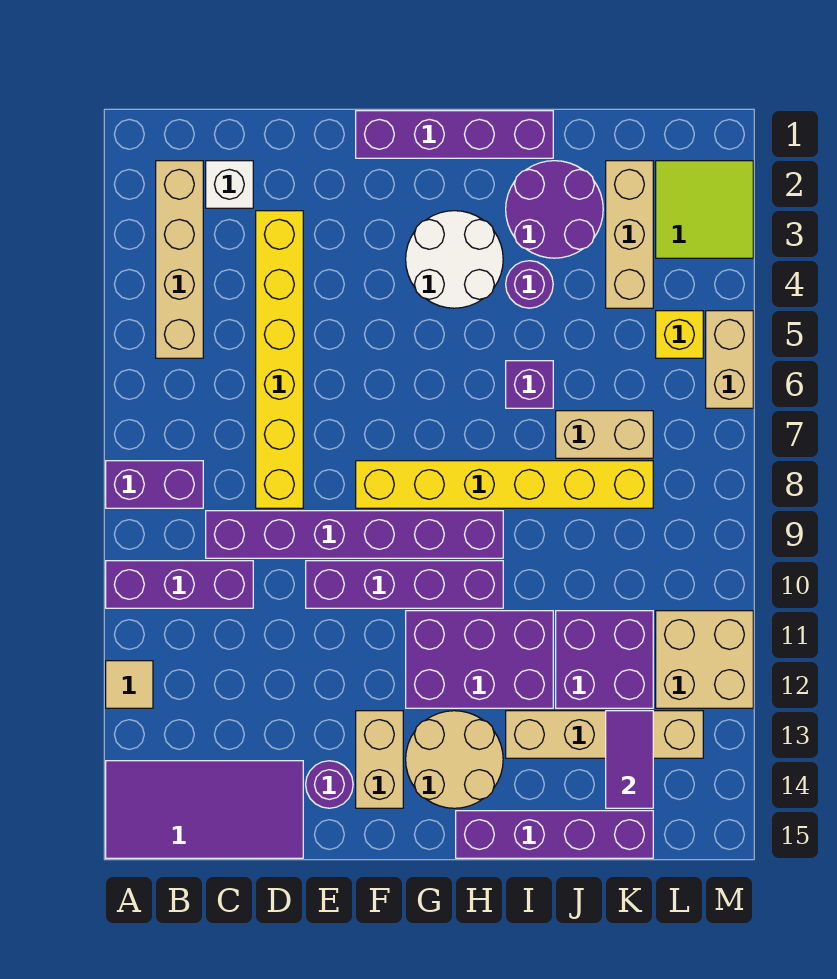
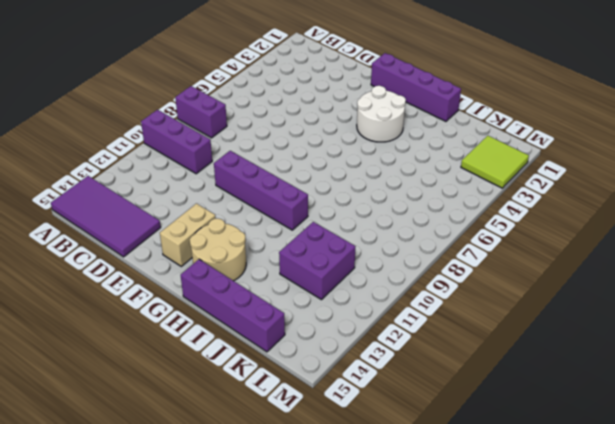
none -> tan tile A12 level 1
none -> tan brick B2:B5 level 1
none -> white brick C2 level 1

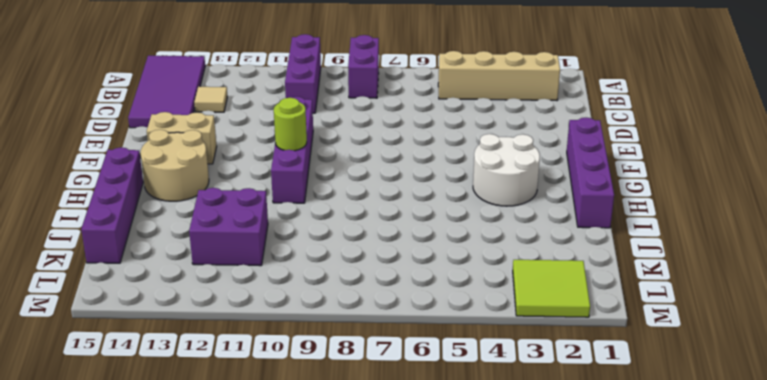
tan tile C13 level 1 -> tan tile A12 level 1
lime round brick G10 level 2 -> none
none -> white brick C2 level 1
none -> purple brick C9:H9 level 1
none -> yellow brick D3:D8 level 1

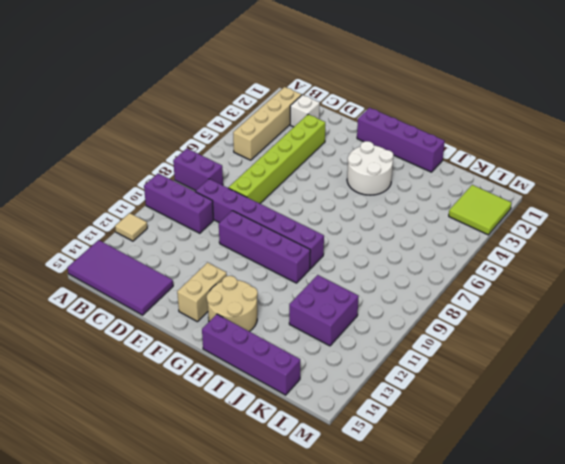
lime brick D3:D8 level 1 -> yellow brick D3:D8 level 1
none -> purple round brick E14 level 1
none -> yellow brick F8:K8 level 1
none -> purple brick G11:I12 level 1

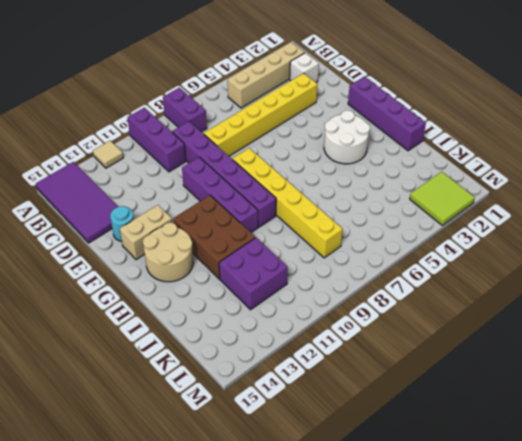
cyan round brick E14 level 1 -> purple round brick E14 level 1
brown brick G11:I12 level 1 -> purple brick G11:I12 level 1
none -> purple brick H15:K15 level 1
none -> purple round brick I2:J3 level 1
none -> purple round brick I4 level 1

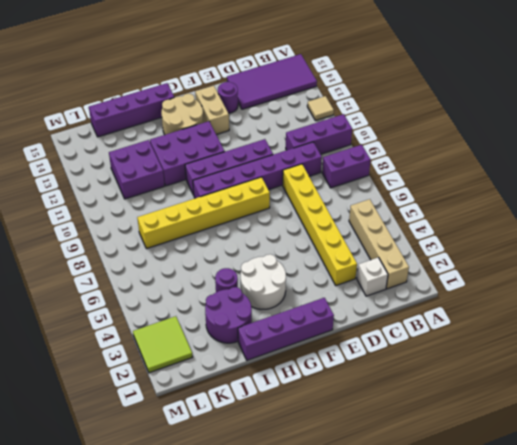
none -> purple brick I6 level 1
none -> tan brick I13:L13 level 1
none -> tan brick J7:K7 level 1

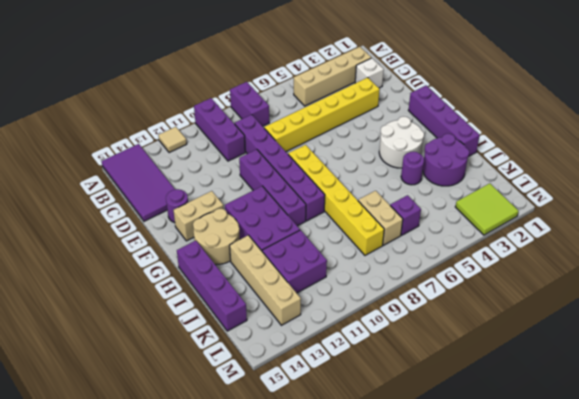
purple brick K6 level 1 -> purple brick I6 level 1
none -> tan brick K2:K4 level 1
none -> yellow brick L5 level 1
none -> tan brick L11:M12 level 1

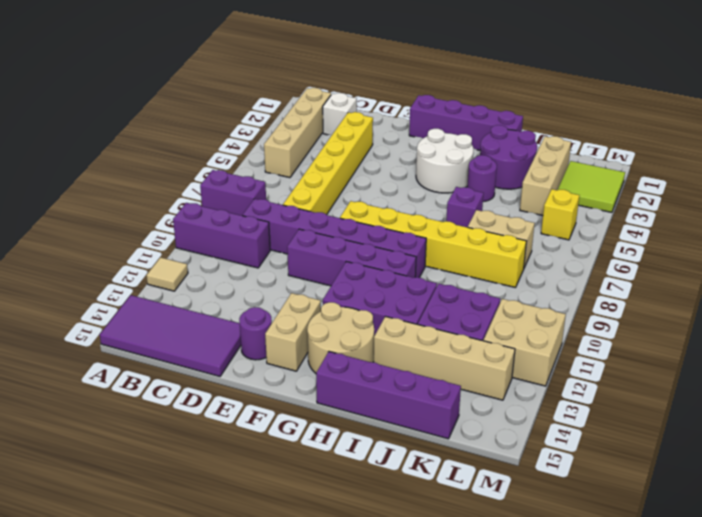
none -> tan brick M5:M6 level 1
none -> purple tile K13:K14 level 2

